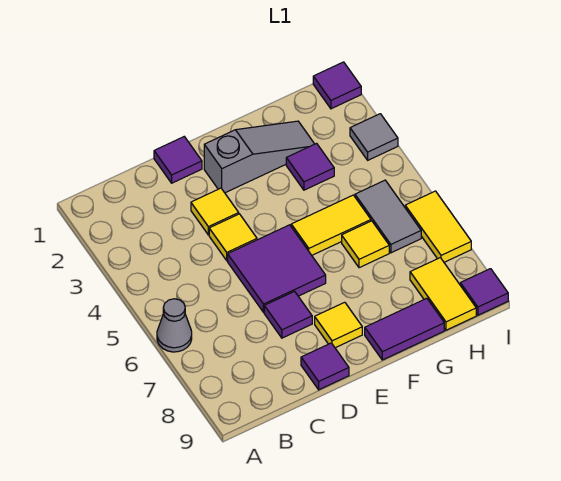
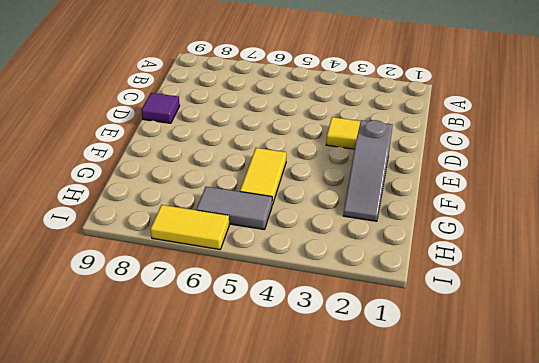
none -> grey cone A6 level 1
none -> purple tile D1 level 1
none -> yellow tile D4 level 1

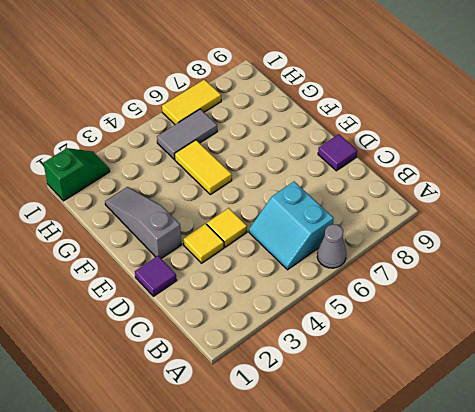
cyan slope B5:C6 level 1 top 6 -> none
green slope I1:I2 level 1 top 1 -> purple tile I1 level 1
none -> purple tile D5:E6 level 1
none -> purple tile D7 level 1
none -> yellow tile E8 level 1

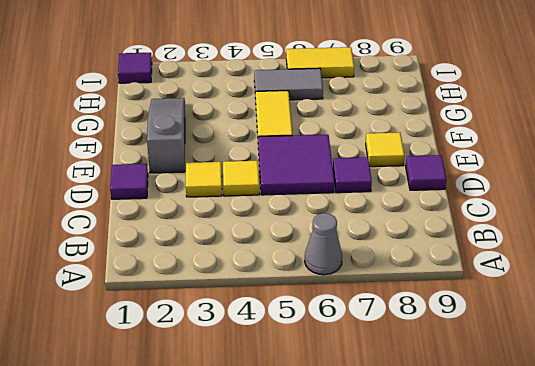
none -> purple tile F9:G9 level 1
none -> purple tile G3 level 1
none -> yellow tile G6 level 1

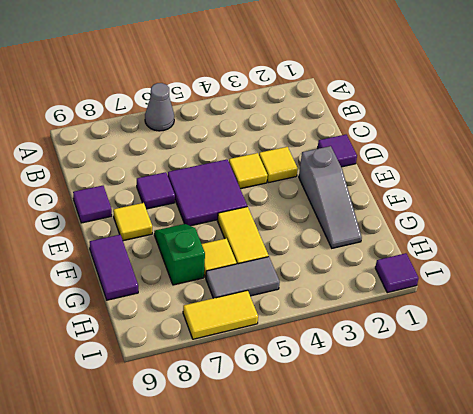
green slope F7:G7 level 1 top G -> none
none -> purple tile G3 level 1
none -> yellow tile H8:H9 level 1
none -> grey tile I3 level 1

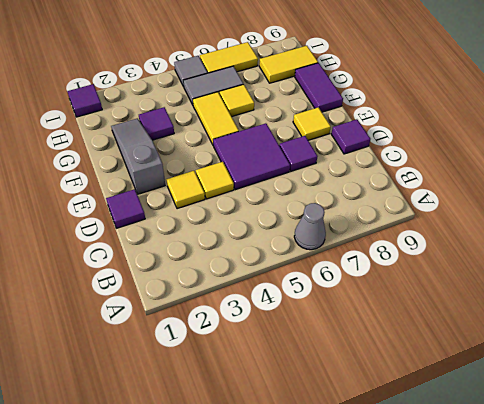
grey tile I5 level 1 -> grey tile I3 level 1
none -> purple tile I9 level 1

